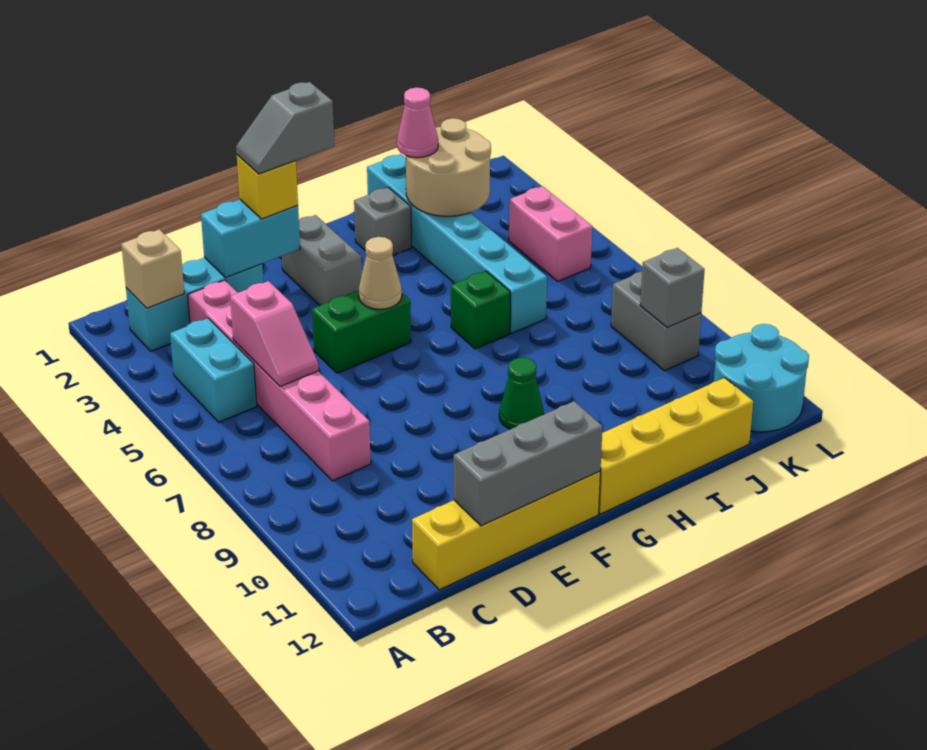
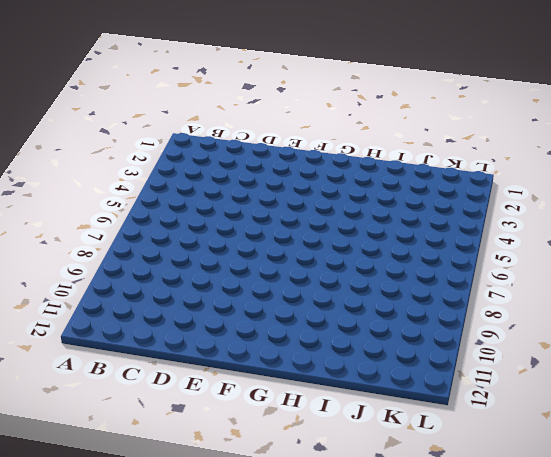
none -> cyan brick B2:D2 level 1
none -> cyan brick B4:B5 level 1
none -> pink brick C3:C8 level 1

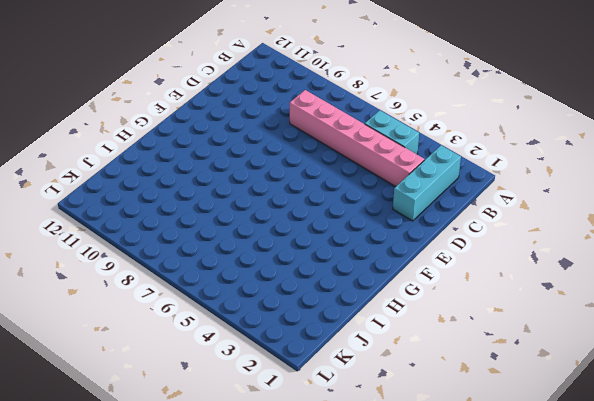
none -> yellow brick C12:F12 level 1
none -> green brick E5:F5 level 1
none -> grey brick F2:F3 level 1

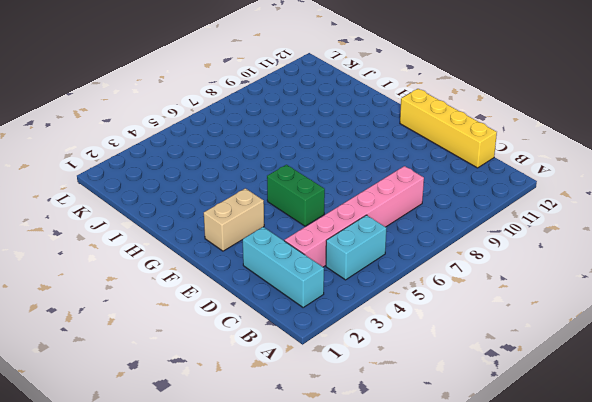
tan brick F2:F3 level 1 -> grey brick F2:F3 level 1
none -> green cone G9 level 1
none -> yellow brick G12:J12 level 1
none -> grey brick H2 level 1

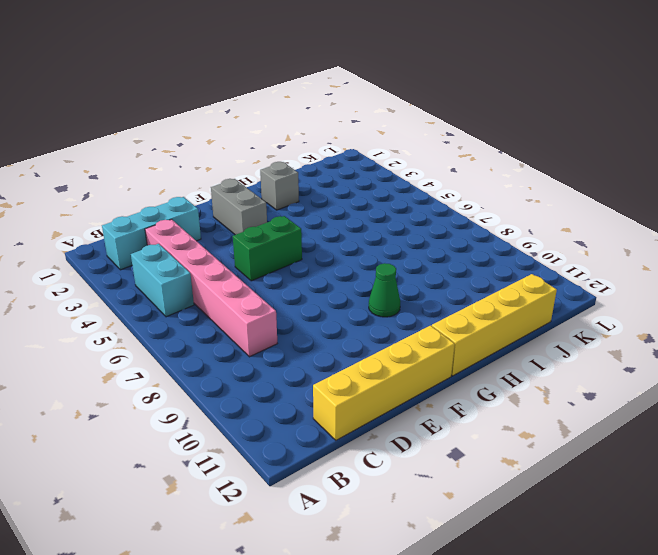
none -> green brick H6 level 1
none -> cyan brick I1:I6 level 1
none -> pink brick K4:K5 level 1

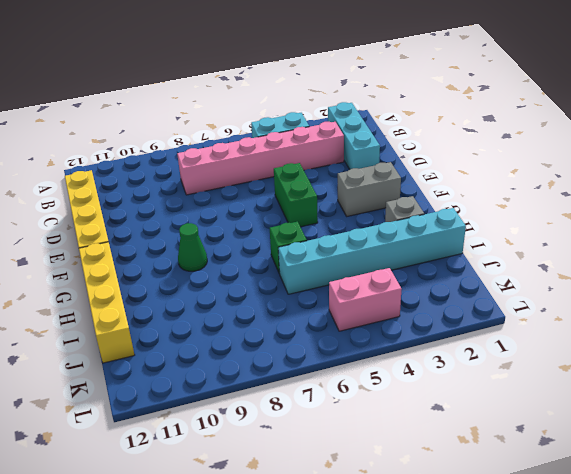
none -> grey brick K8:K9 level 1
none -> cyan round brick K11:L12 level 1
none -> tan brick B2 level 2

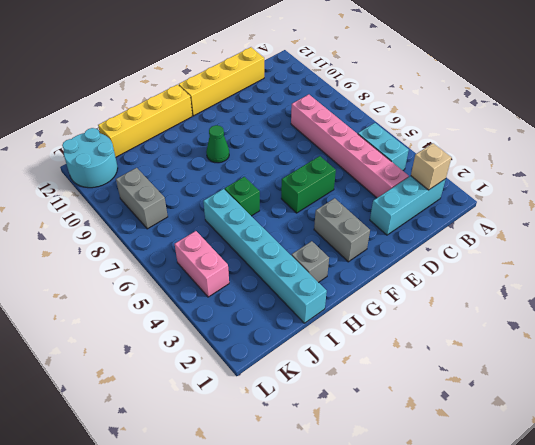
none -> pink slope C5:C6 level 2 top 5
none -> cyan brick D2:E2 level 2
none -> grey brick D12:F12 level 2

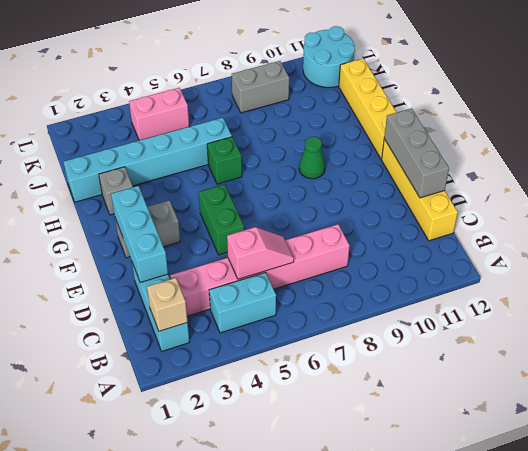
cyan brick D2:F2 level 2 -> cyan brick D2:E2 level 2
none -> tan cone F5 level 2
none -> tan round brick I2:J3 level 2
none -> grey brick K9 level 2

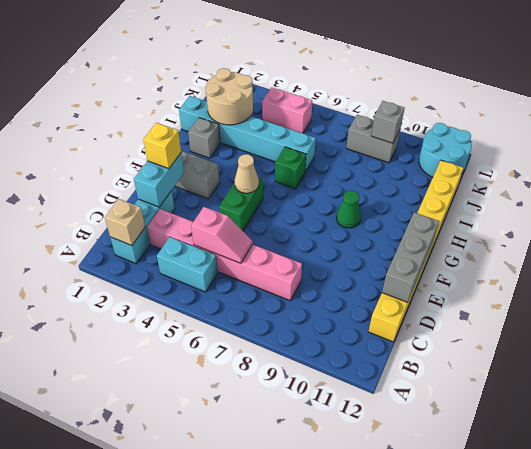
none -> pink cone I2 level 3
none -> grey slope E2:F2 level 4 top F

